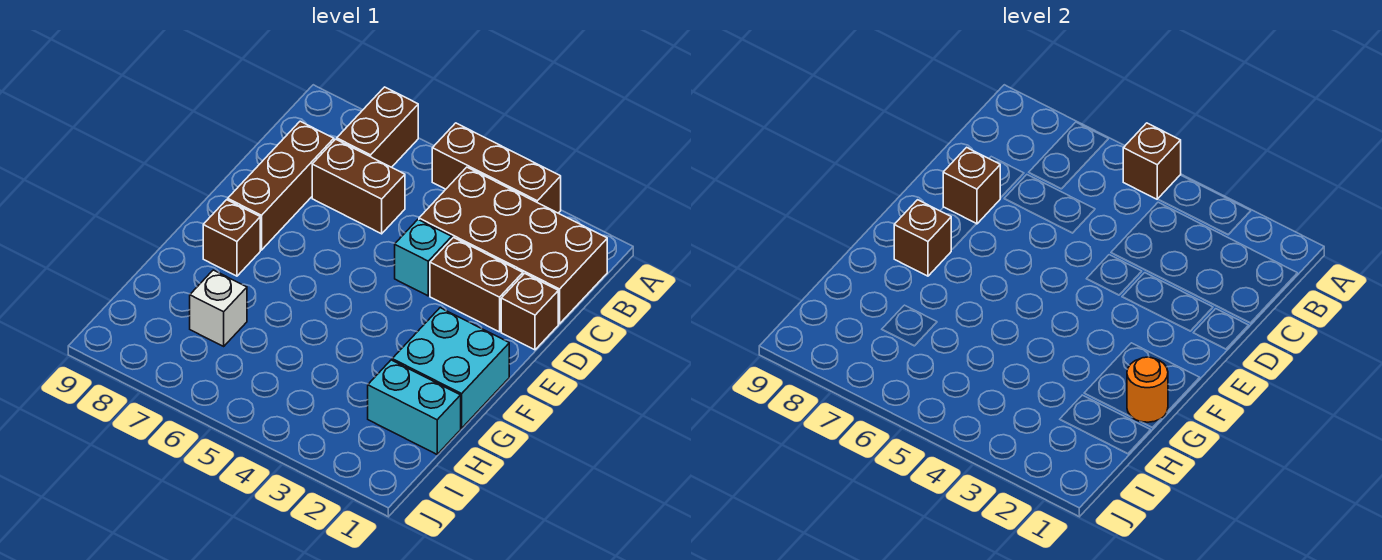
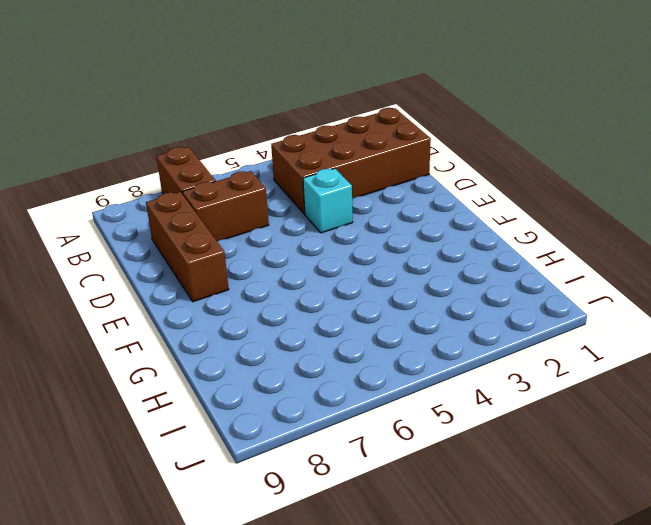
none -> brown brick A3:A5 level 1
none -> brown brick D1 level 1
none -> brown brick D2:D3 level 1

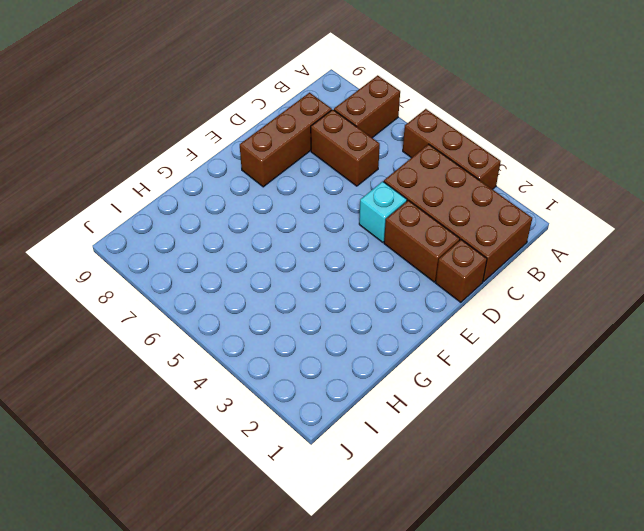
none -> cyan brick F1:G2 level 1
none -> brown brick F8 level 1
none -> cyan brick H1:H2 level 1

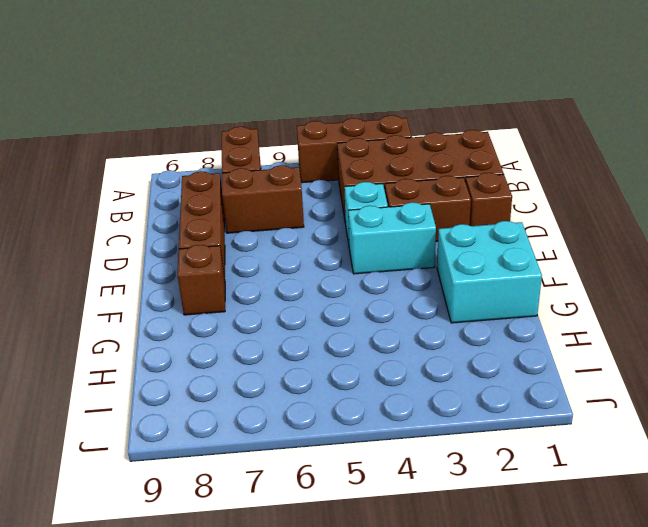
cyan brick E3:E4 level 1 -> cyan brick H1:H2 level 1
none -> white brick H7 level 1
none -> brown brick A5 level 2
none -> brown brick D8 level 2

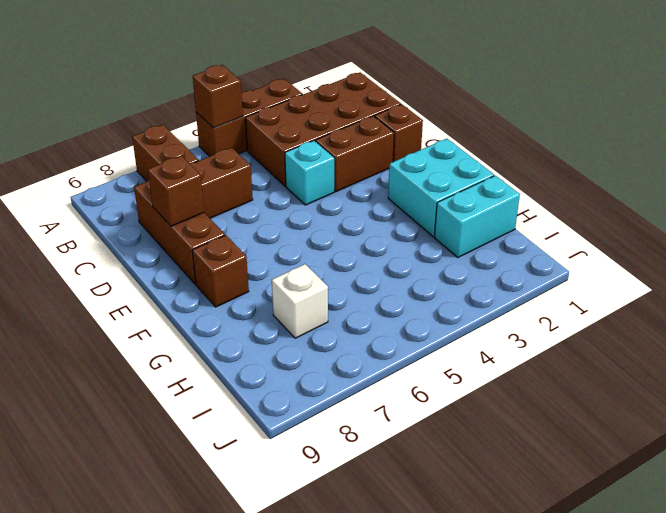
none -> brown brick F8 level 2
none -> orange round brick G1 level 2

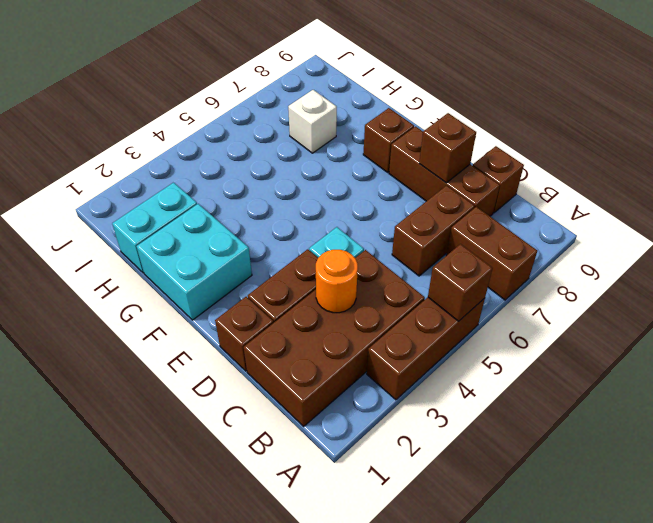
orange round brick C3 level 2 -> orange round brick G1 level 2
brown brick C9 level 1 -> brown brick F8 level 2

